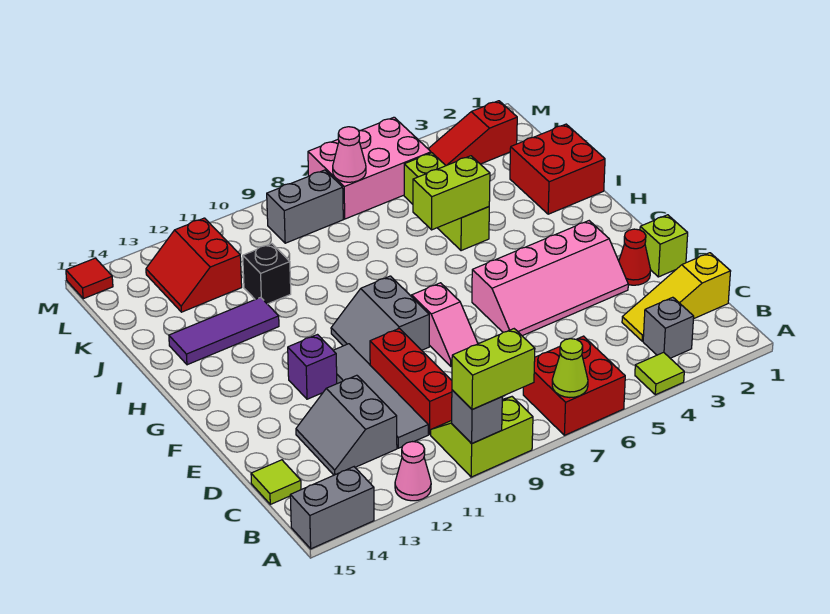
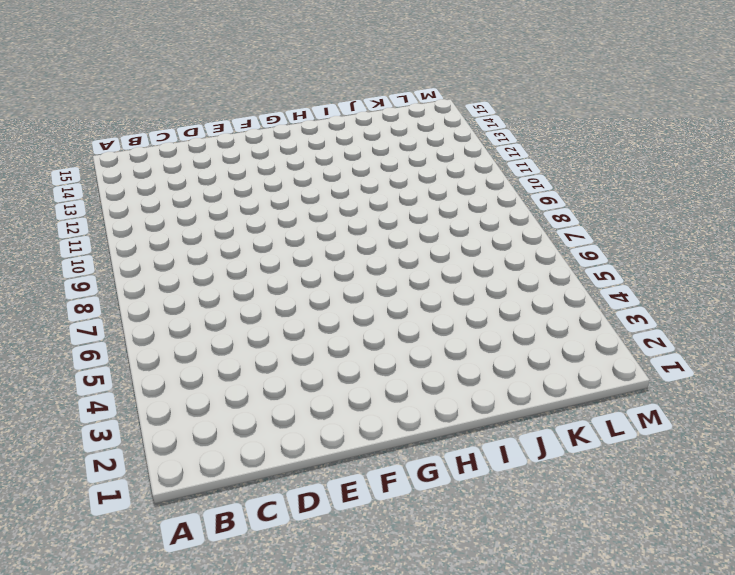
none -> lime tile A4 level 1
none -> red brick A6:B7 level 1
none -> lime slope A9:B10 level 1 top A
none -> pink cone A12 level 1

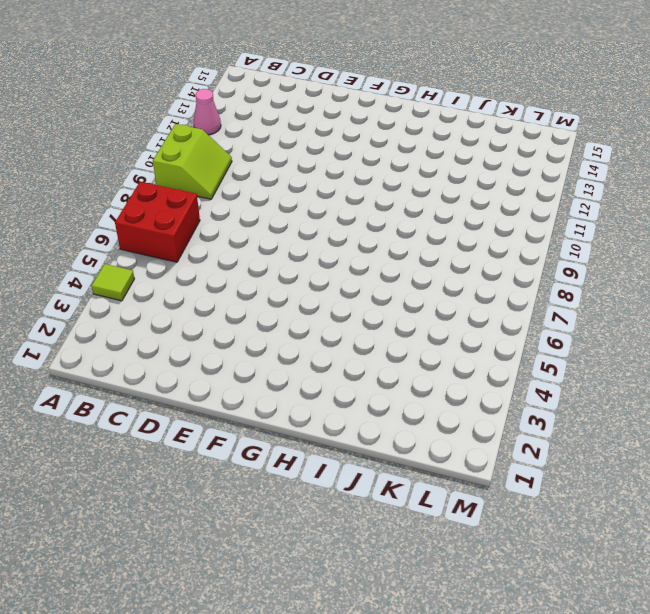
none -> grey brick A14:A15 level 1
none -> grey brick B3 level 1
none -> yellow slope C1:C3 level 1 top 1
none -> red brick C10:E10 level 1

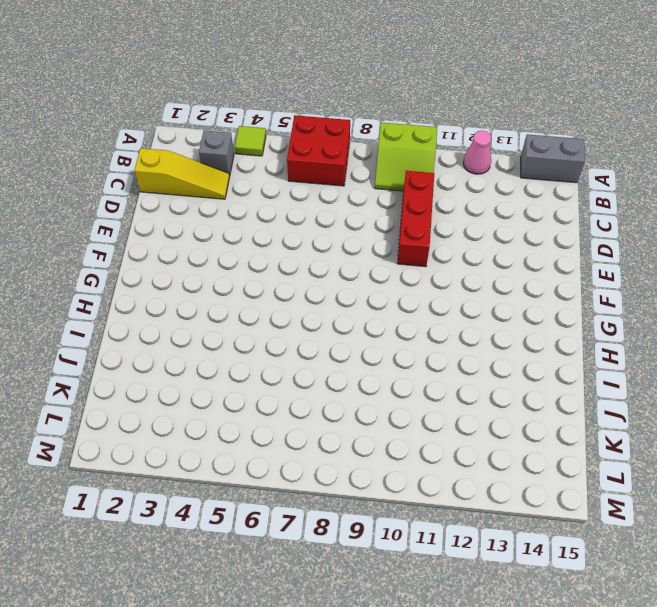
none -> grey tile C11:F11 level 1
none -> grey slope C12:D13 level 1 top 12
none -> lime tile C15 level 1
none -> lime brick E1 level 1

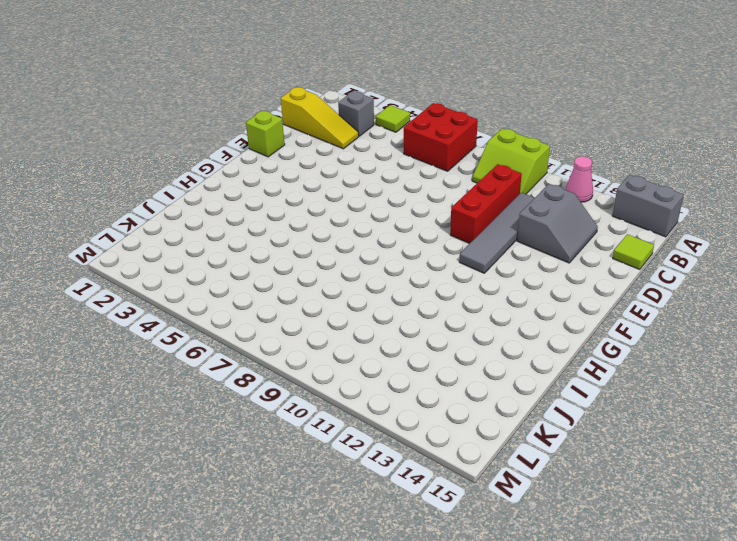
none -> red cone E2 level 1
none -> pink slope E3:F6 level 1 top F
none -> pink slope E8:F8 level 1 top F
none -> grey slope F9:G10 level 1 top 9

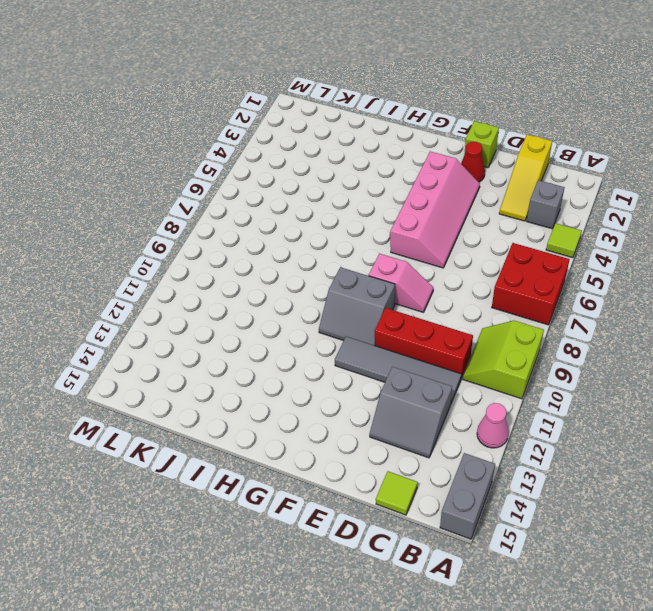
none -> purple brick F12 level 1
none -> red brick I1:J2 level 1
none -> lime brick I5:K5 level 1
none -> purple tile I12:I14 level 1

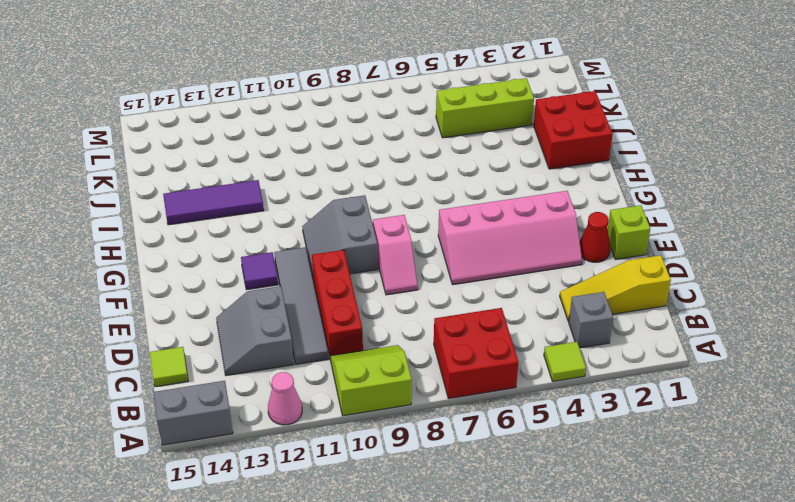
purple tile F12 level 1 -> purple brick F12 level 1
lime brick K3:K5 level 1 -> lime brick I5:K5 level 1
none -> black brick J11 level 1
none -> red slope K12:L13 level 1 top 12
none -> red slope L2:L4 level 1 top 2
none -> pink brick L5:M7 level 1

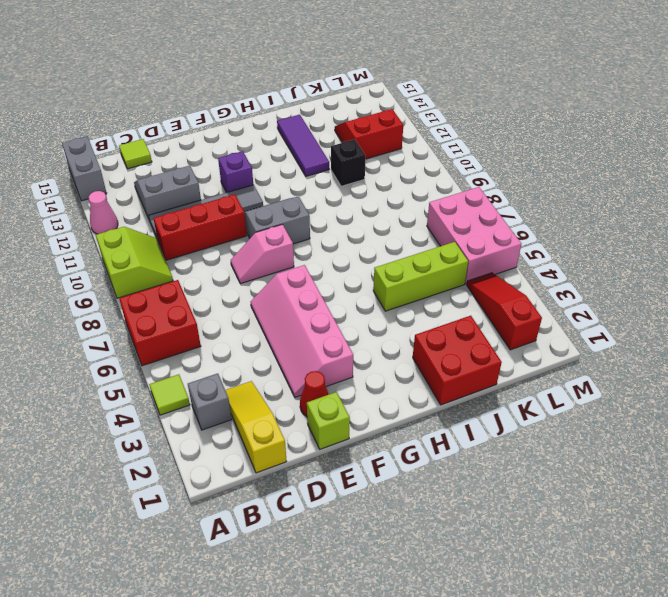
none -> grey brick L8:L9 level 1
none -> red tile M15 level 1
none -> lime cone A7 level 2
none -> grey brick A10 level 2

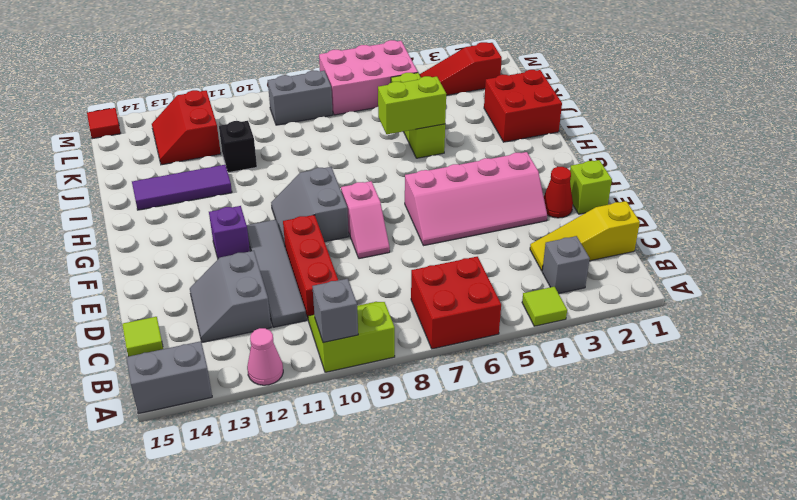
none -> lime cone A7 level 2
none -> pink cone L7 level 2
none -> lime brick A9:A10 level 3

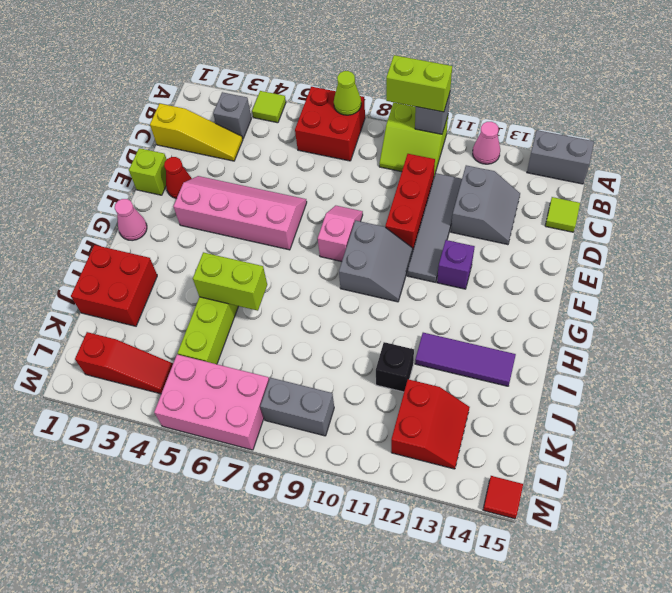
pink cone G1 level 1 -> pink cone L7 level 2

